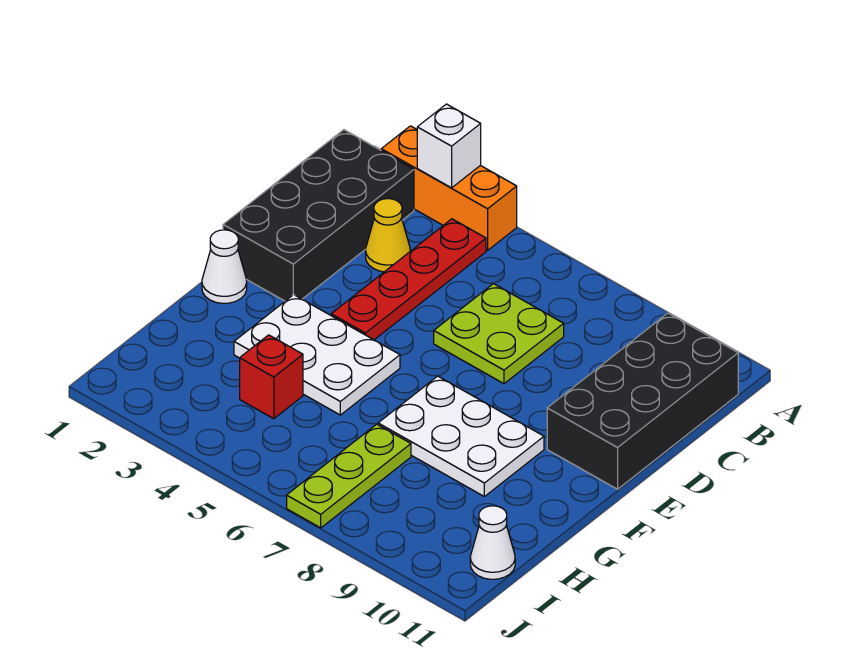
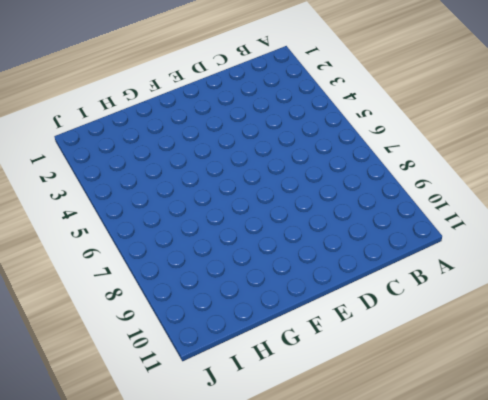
none -> orange brick A2:A4 level 1
none -> black brick B1:E2 level 1
none -> red plate B4:E4 level 1

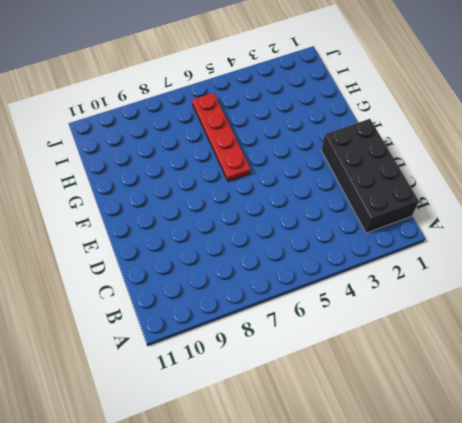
red plate F6:I6 level 1 -> red plate B4:E4 level 1
none -> orange brick A2:A4 level 1
none -> black brick B10:E11 level 1
none -> yellow cone C3 level 1

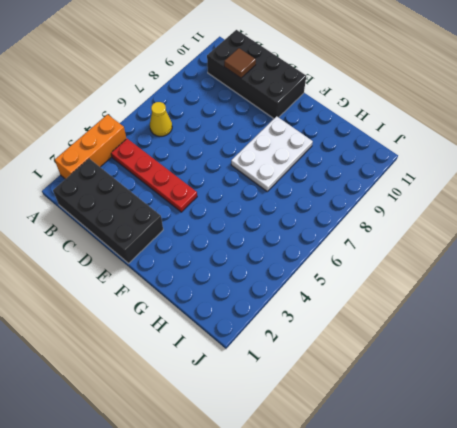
yellow cone B6 level 1 -> yellow cone C3 level 1
brown tile C10 level 2 -> none
none -> lime plate C6:D7 level 1
none -> white cone F1 level 1
none -> white plate F3:G5 level 1

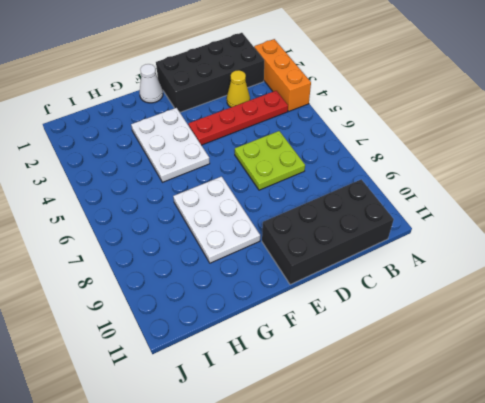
none -> red brick H4 level 1
none -> lime plate H7:J7 level 1
none -> white cone I11 level 1

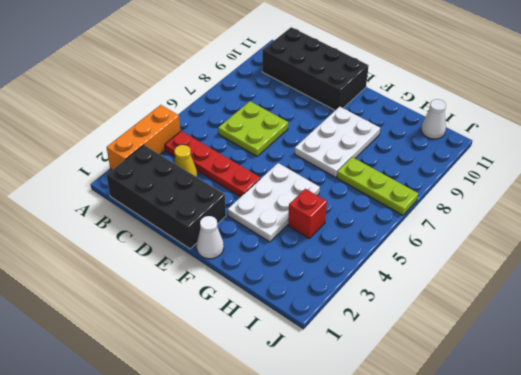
none -> white brick A3 level 2

